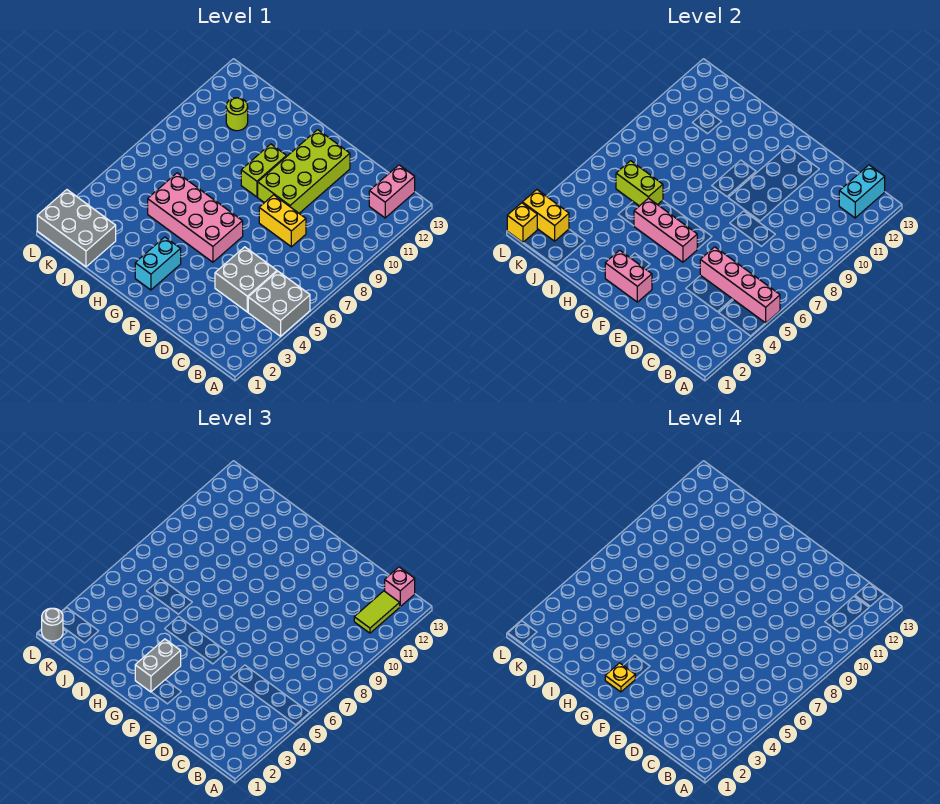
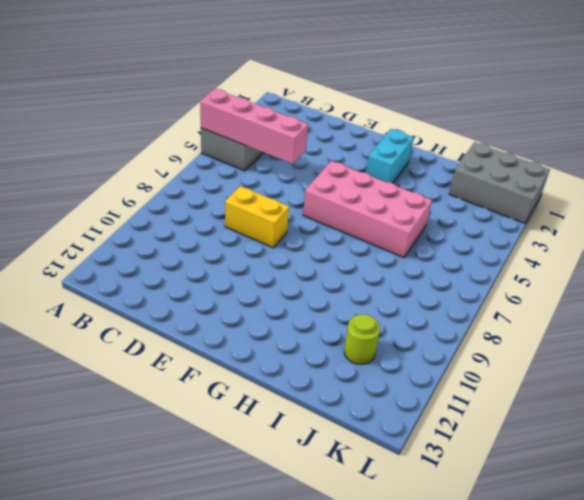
none -> pink brick B12:B13 level 1
none -> grey brick C4:D5 level 1
none -> lime brick E9:F12 level 1

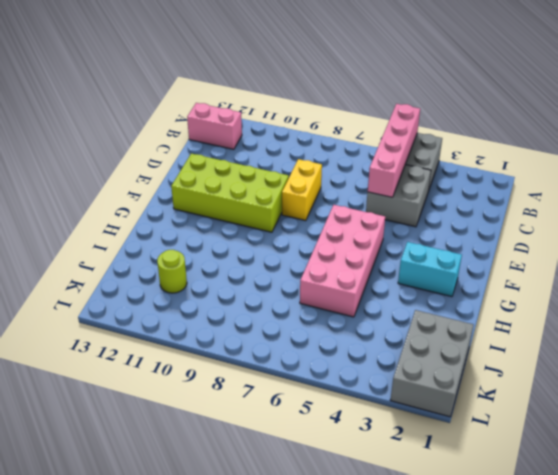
none -> lime brick G9:G10 level 1
none -> cyan brick B12:B13 level 2
none -> pink brick F2:G2 level 2

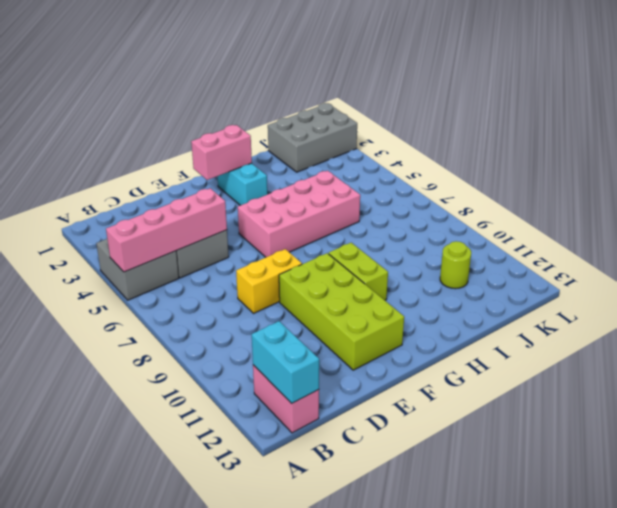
none -> pink brick F5:H5 level 2
none -> lime brick I6:J6 level 2
none -> yellow brick K2:L2 level 2

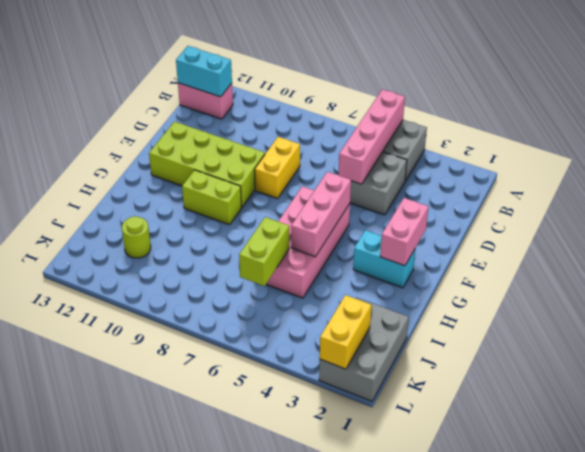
none -> yellow brick L1 level 2
none -> lime tile B11:B12 level 3
none -> pink brick B13 level 3

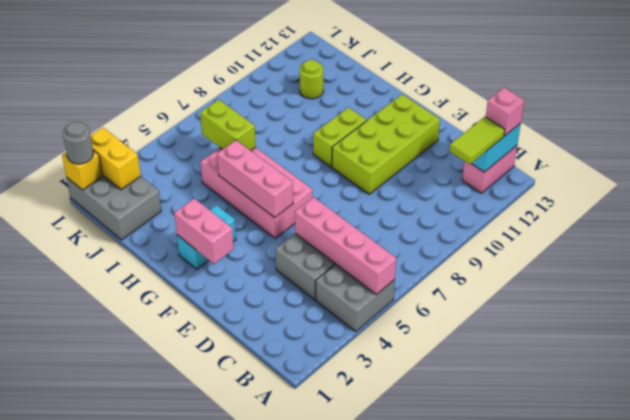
none -> yellow brick D8:E8 level 1
none -> grey brick G2:G3 level 3
none -> yellow plate G2 level 4

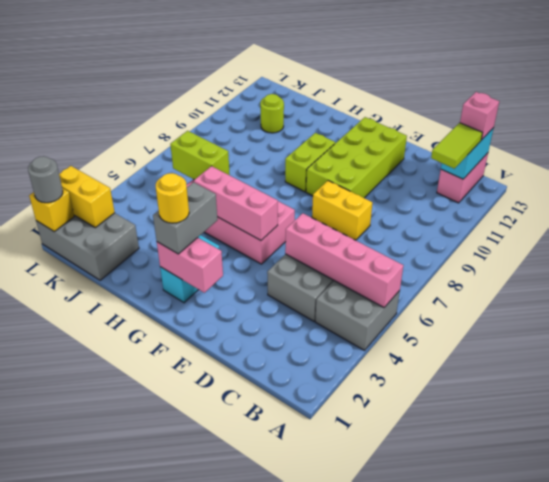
yellow round brick G2 level 4 -> yellow plate G2 level 4

